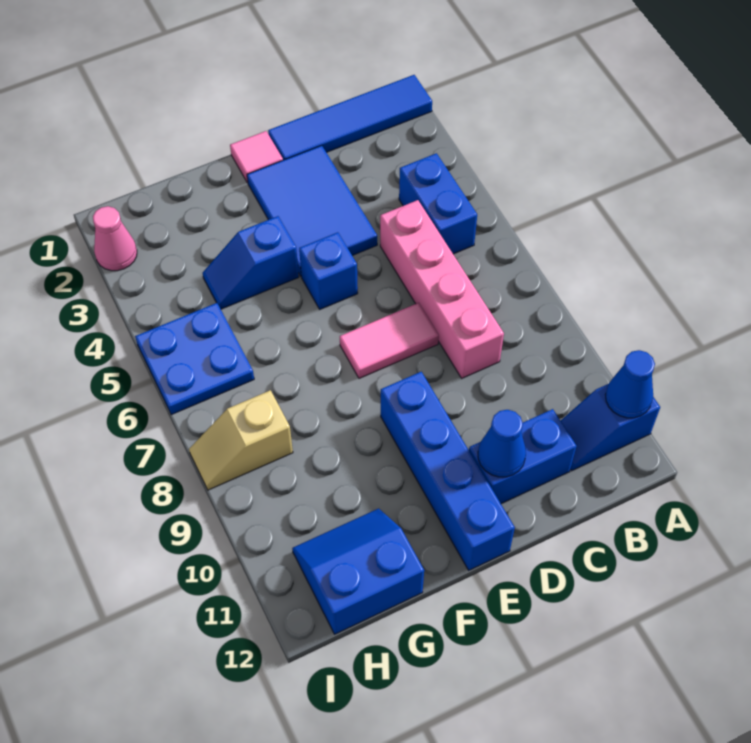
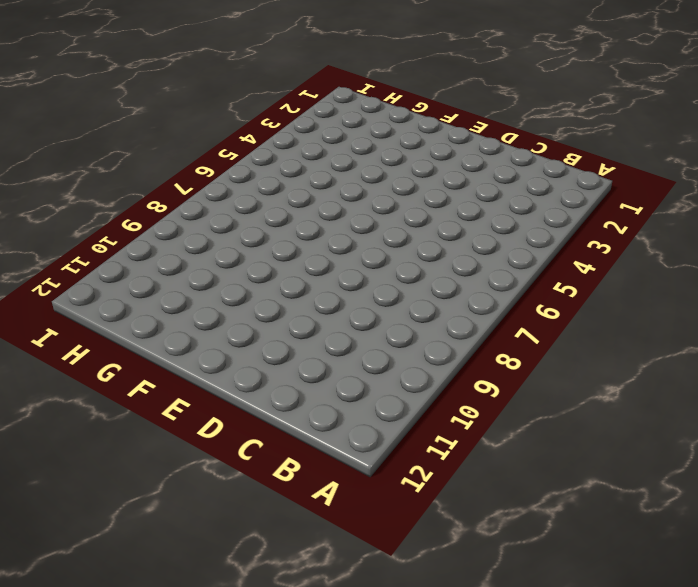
none -> blue tile A1:D1 level 1
none -> blue slope A11:B11 level 1 top A
none -> blue brick B4:B5 level 1

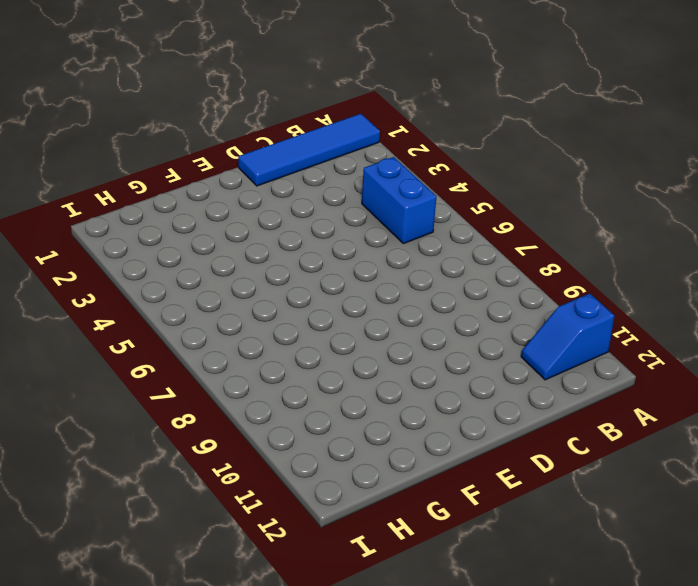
none -> pink brick C5:C8 level 1
none -> blue brick C11:D11 level 1
none -> blue tile D2:E4 level 1

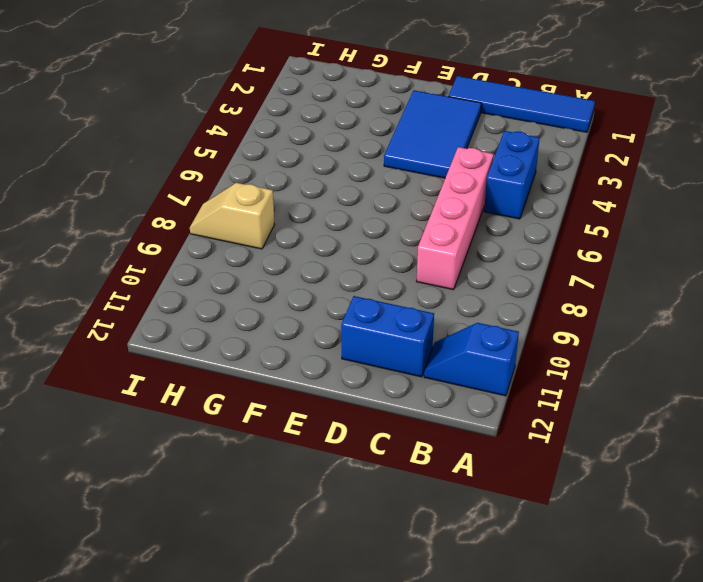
none -> pink tile D7:E7 level 1
none -> pink tile E1 level 1
none -> blue brick E5 level 1

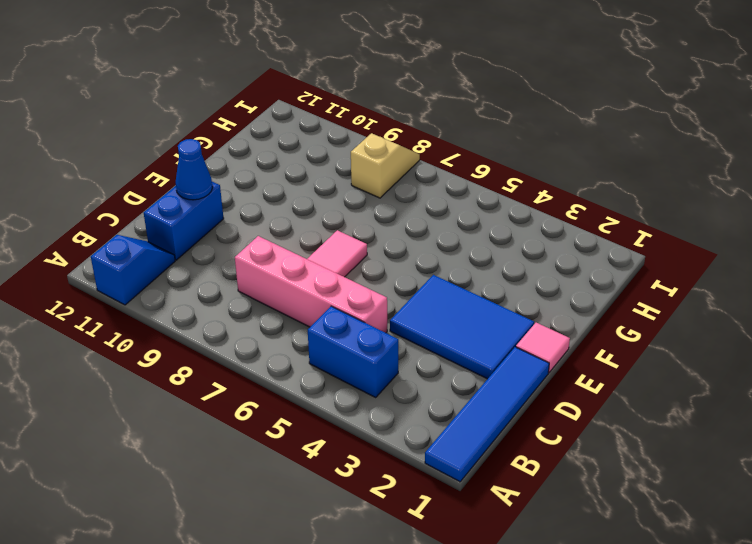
none -> blue brick E5 level 1
none -> blue brick E9:E12 level 1
none -> blue slope F4:G4 level 1 top F

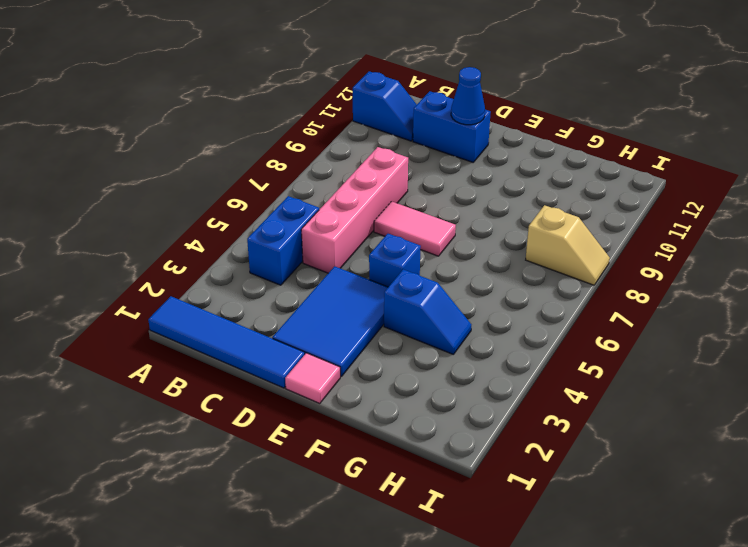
none -> blue brick E9:E12 level 1
none -> blue slope G11:H12 level 1 top 12
none -> blue plate H5:I6 level 1

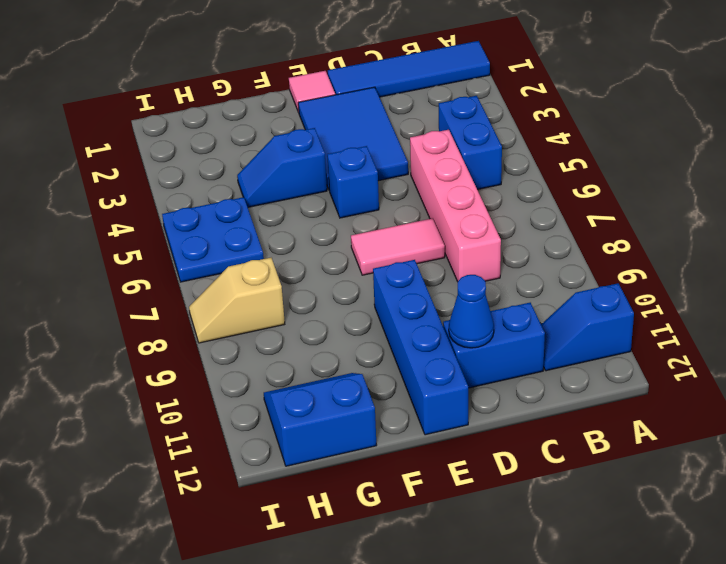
none -> pink cone I2 level 1
none -> blue cone A11 level 2

